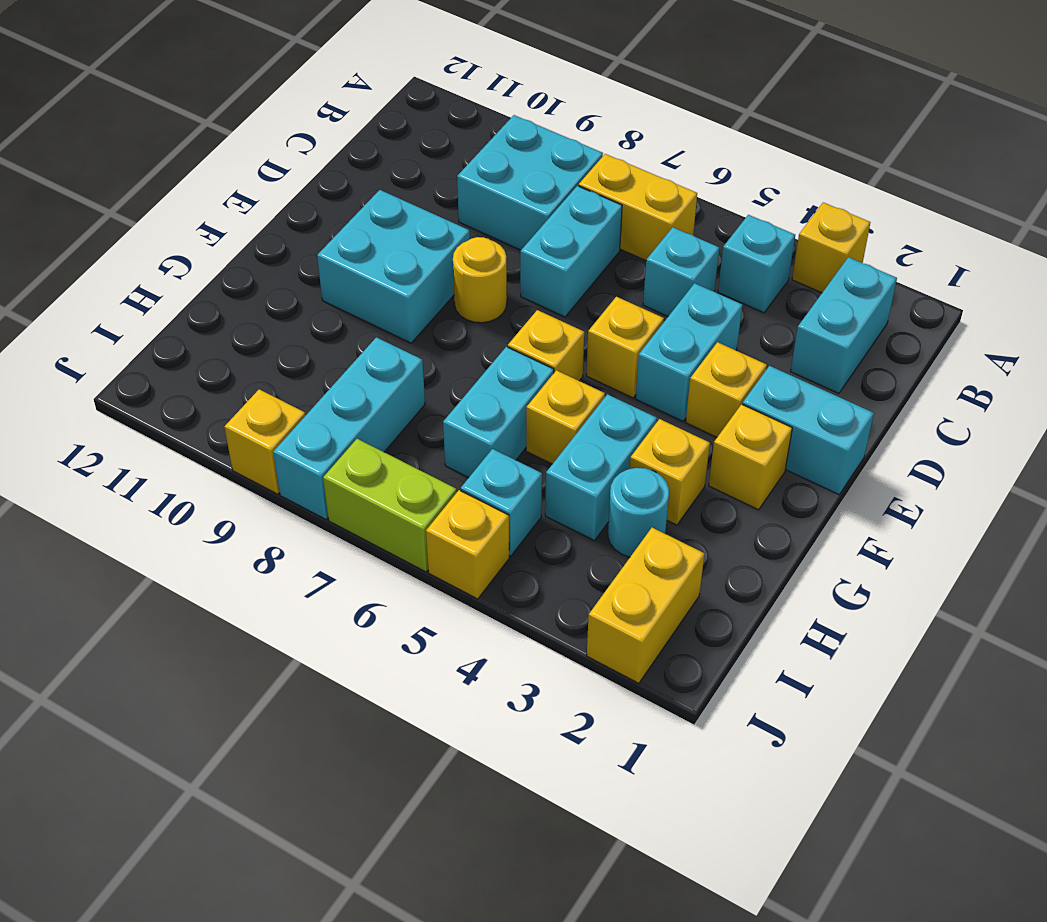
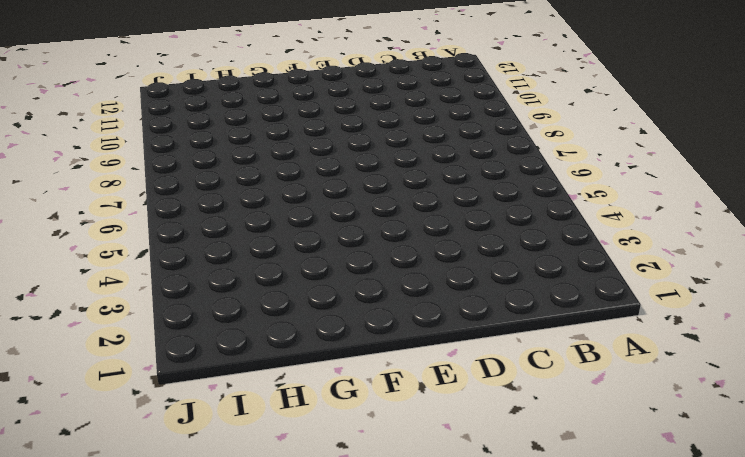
none -> yellow brick A3 level 1
none -> cyan brick B2:C2 level 1
none -> cyan brick B4 level 1

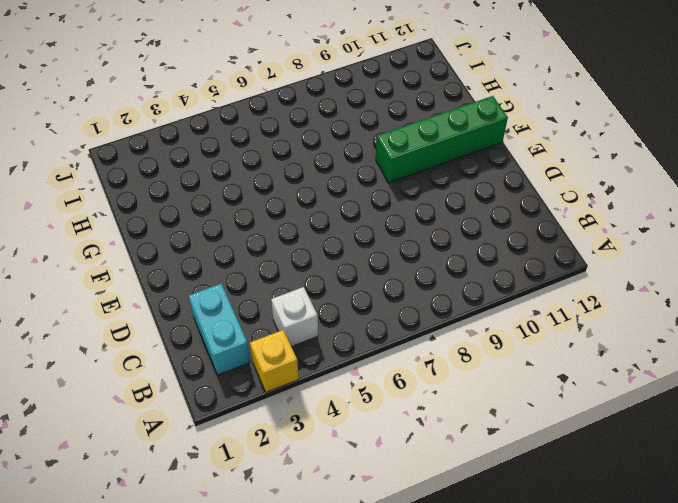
white brick B4 level 1 -> cyan brick B4 level 1
green brick F9:F12 level 1 -> cyan brick E9:F10 level 1
none -> yellow brick B6:B7 level 1
none -> cyan brick B8:C9 level 1
none -> cyan brick C5 level 1

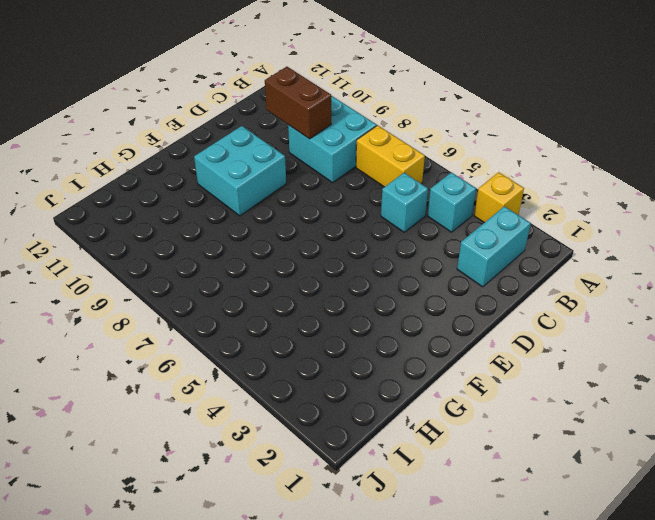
brown brick C9:C10 level 2 -> none
none -> cyan brick C7:D7 level 1
none -> cyan brick D4:E4 level 1
none -> cyan brick E1:E2 level 1

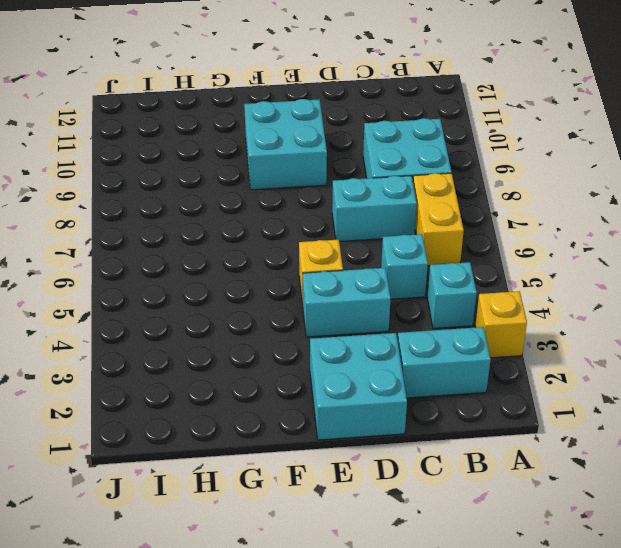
cyan brick D1:E2 level 1 -> cyan brick E1:E2 level 1
none -> yellow brick E3 level 1
none -> yellow round brick E8 level 1
none -> yellow brick F2 level 1

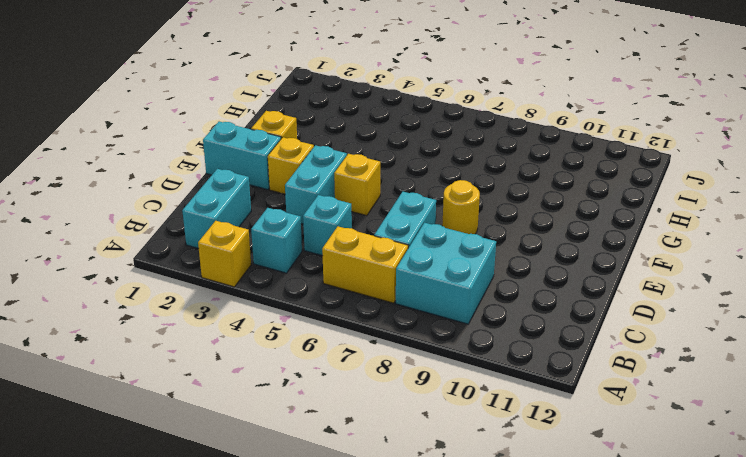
none -> cyan brick E9:F10 level 1
none -> yellow brick F6 level 1
none -> yellow brick G3 level 1

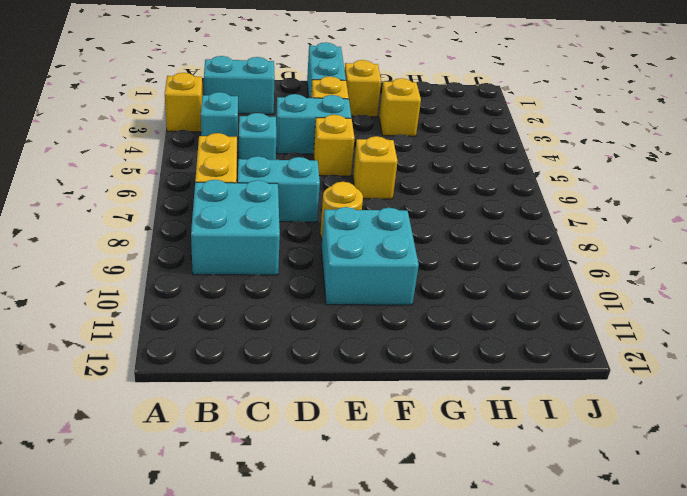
none -> cyan brick G4:H4 level 1
none -> yellow brick G5 level 1
none -> cyan brick G6:H6 level 1

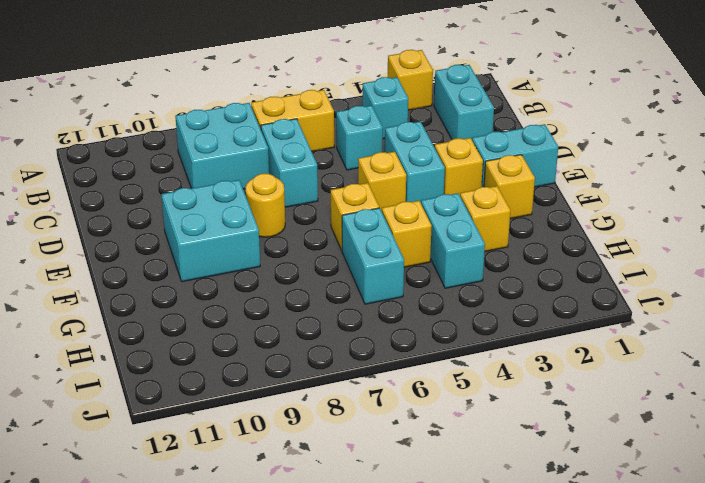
none -> cyan round brick H3 level 1
none -> cyan brick H8:J8 level 1
none -> yellow brick I2:J2 level 1

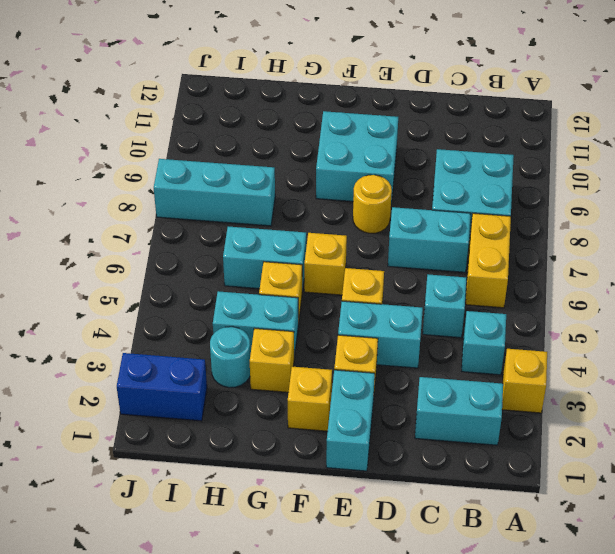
blue brick I2:J2 level 1 -> yellow brick I2:J2 level 1
none -> cyan brick I5 level 1
none -> yellow brick J5 level 1
none -> lime brick J6:J7 level 1

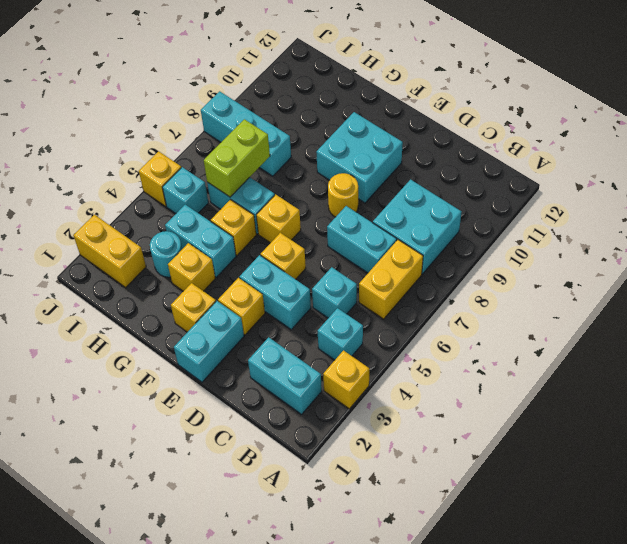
lime brick H6:H7 level 2 -> lime brick J6:J7 level 1
none -> yellow brick J9 level 1

